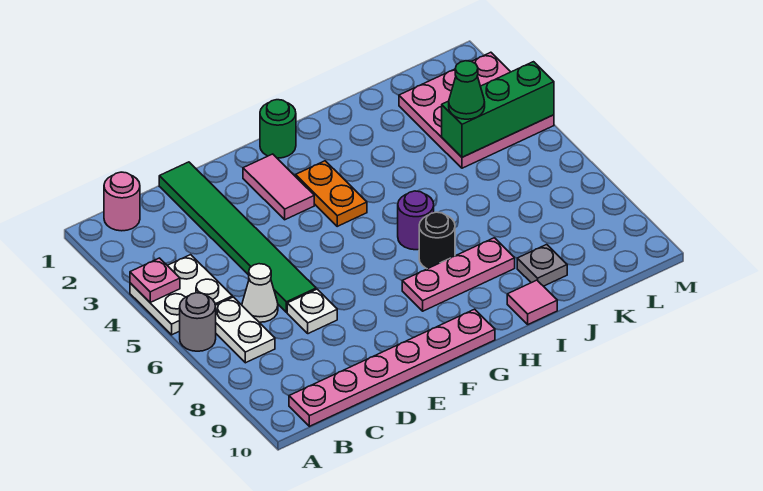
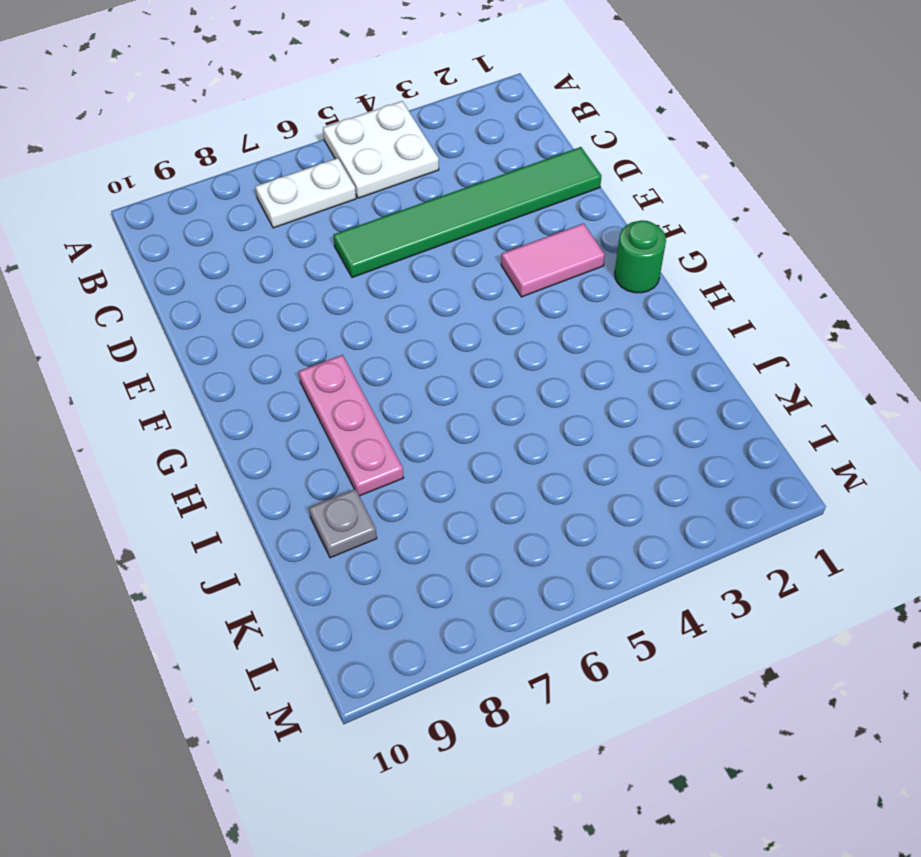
none -> grey round brick A6 level 1
none -> pink round brick B1 level 1
none -> pink plate B10:G10 level 1

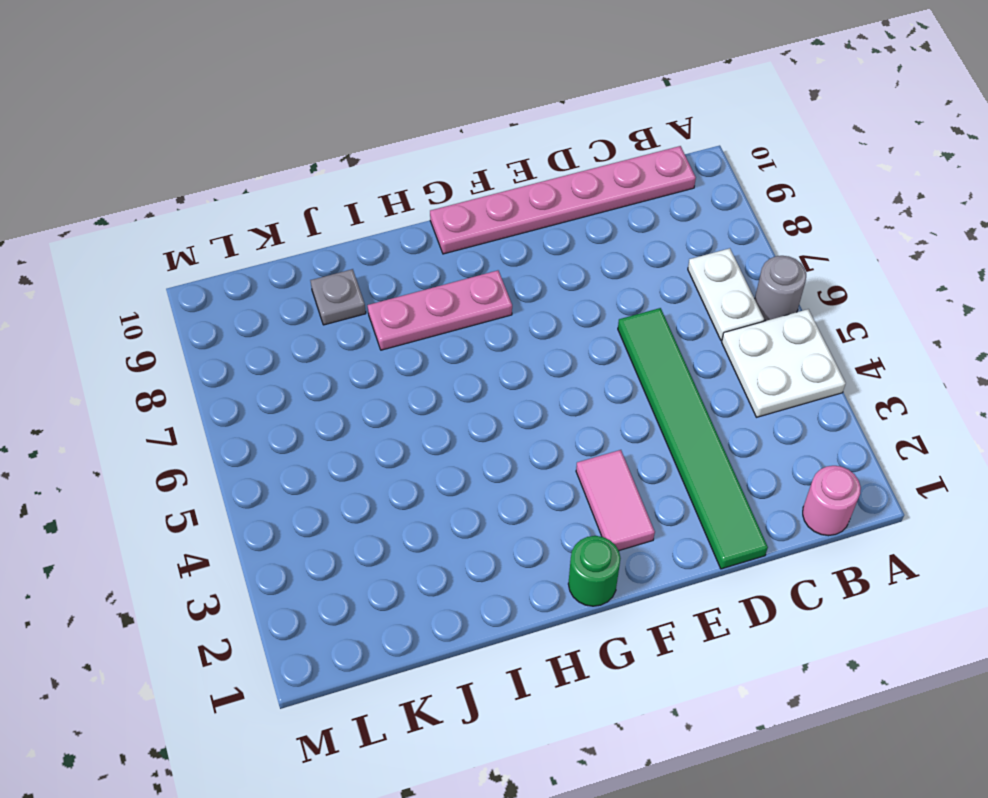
none -> white cone C6 level 1
none -> white plate D7 level 1
none -> orange plate G3:G4 level 1

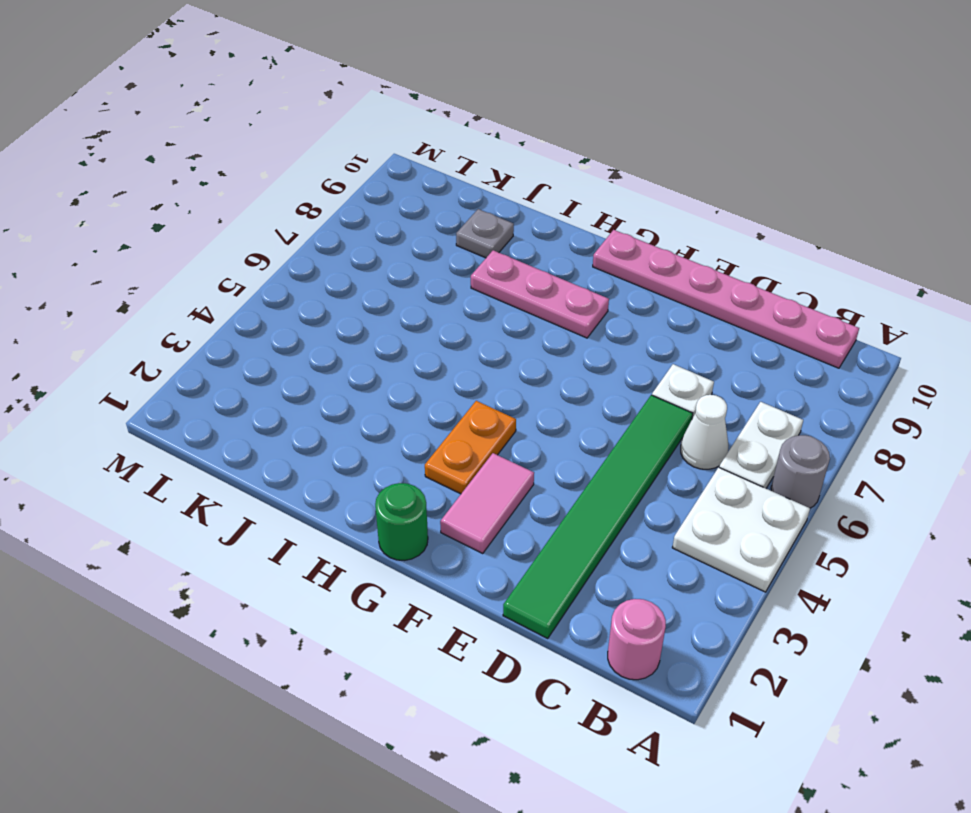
none -> purple round brick H6 level 1
none -> black round brick H7 level 1
none -> pink tile I10 level 1

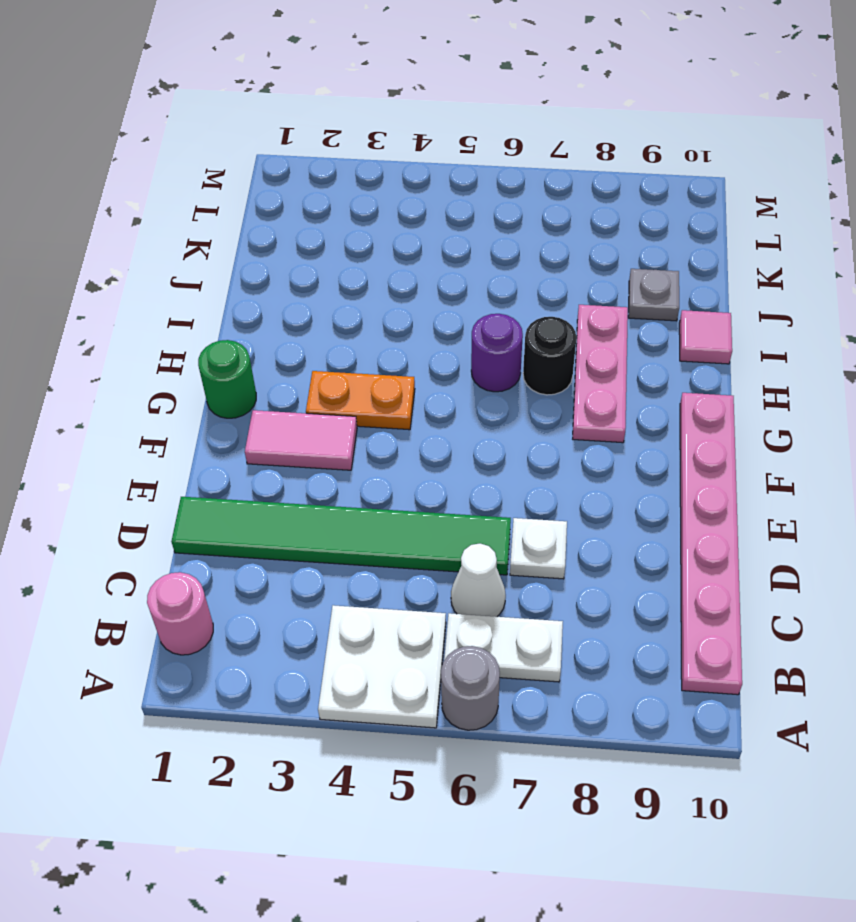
none -> pink plate K2:M4 level 1
none -> pink plate A4 level 2
none -> green brick K4:M4 level 2

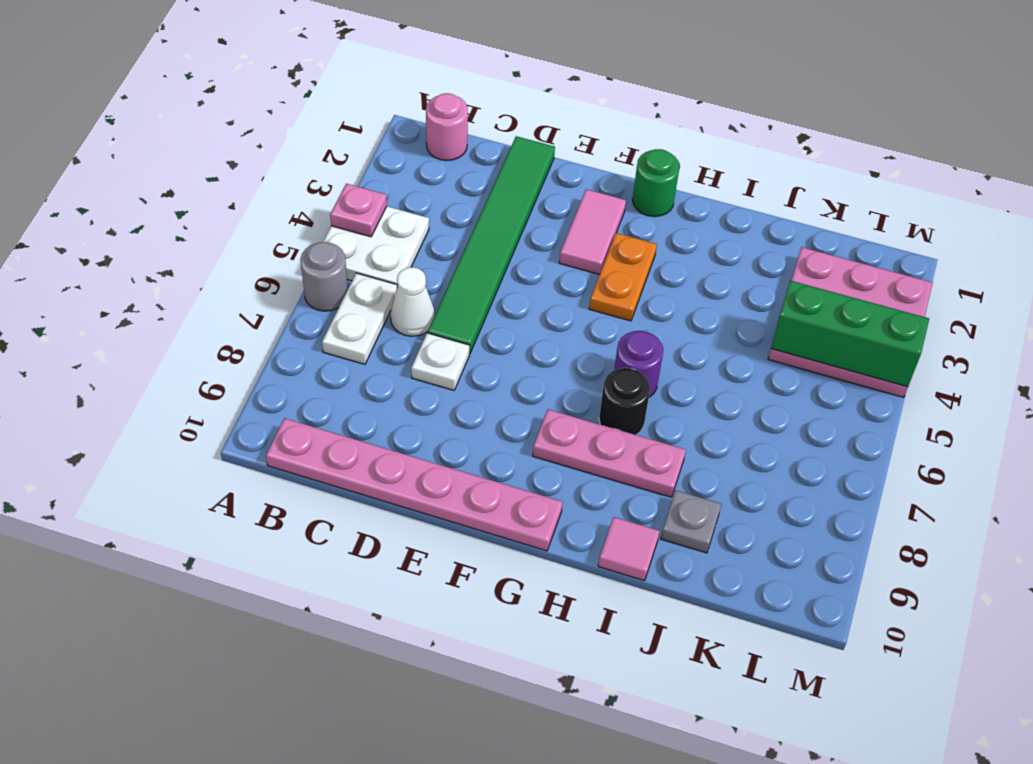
none -> green cone K4 level 3

